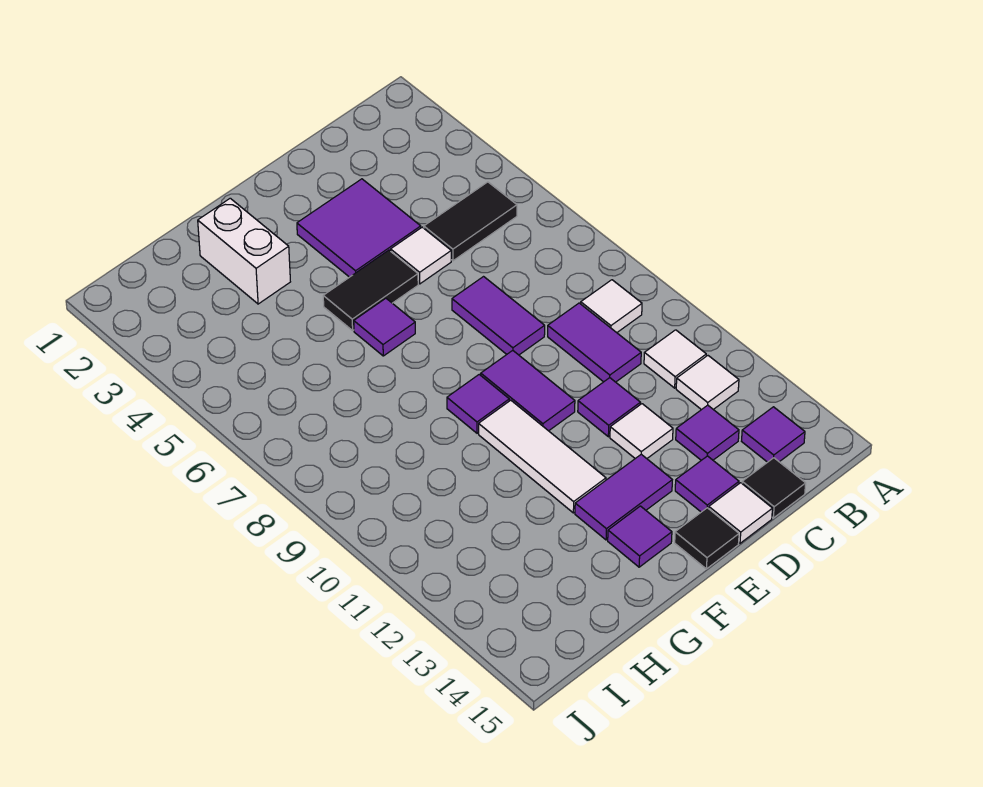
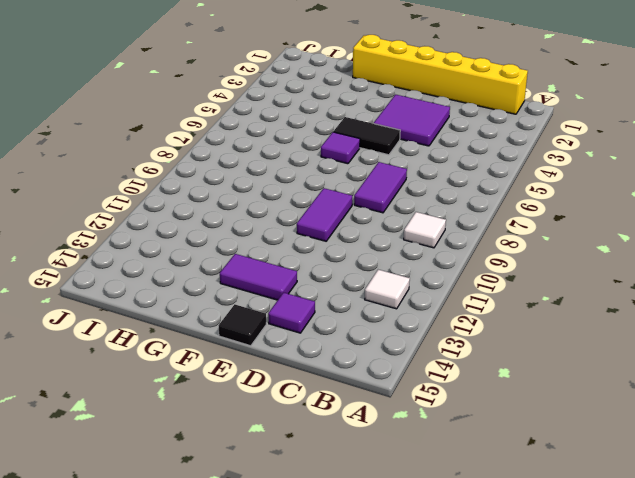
yellow brick B1:G1 level 1 -> none
none -> black tile B5:C5 level 1
none -> white tile B11 level 1
none -> purple tile B14 level 1

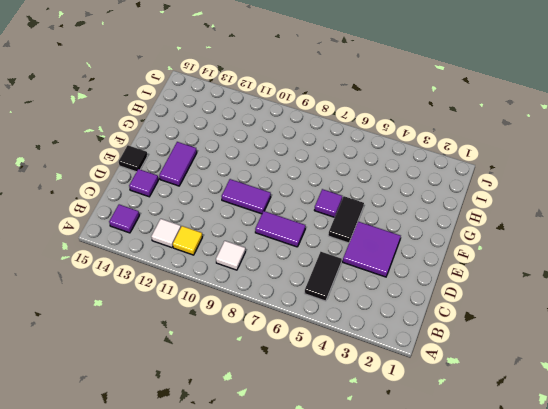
yellow tile B11 level 1 -> white tile B11 level 1
none -> purple tile C9:C10 level 1
none -> purple tile C13 level 1
none -> black tile C15 level 1

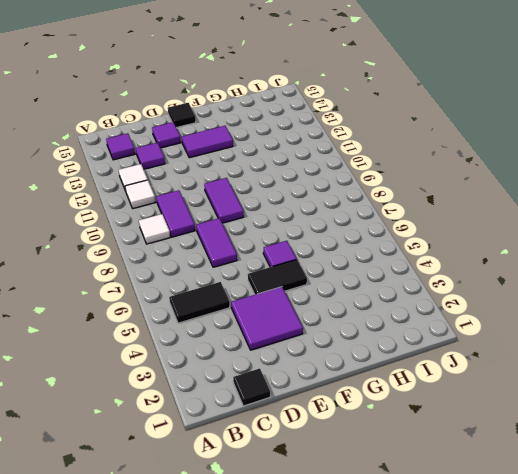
black tile C1 level 1 -> black tile C15 level 1
none -> white tile D5 level 1
none -> purple tile D11 level 1
none -> white tile D12 level 1

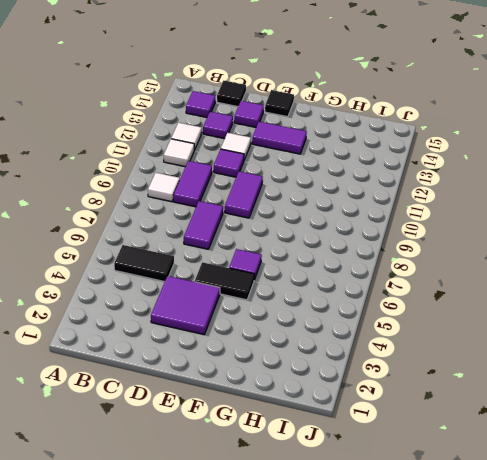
none -> white tile D5 level 1
none -> white tile D15 level 1
none -> purple tile F9 level 1

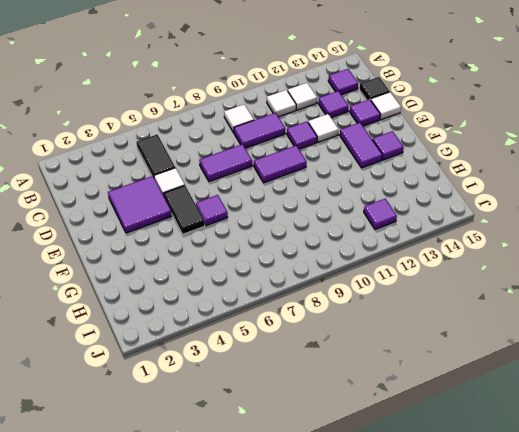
purple tile I12 level 1 -> purple tile F9 level 1
none -> black tile E15 level 1
none -> white tile F10:F12 level 1
none -> white brick G2:G3 level 1

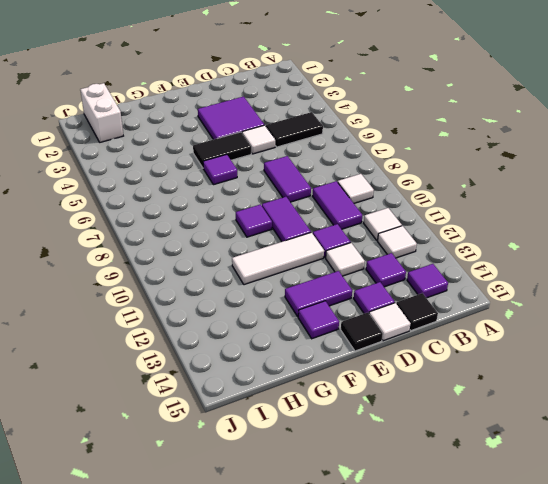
white tile E11:G11 level 1 -> white tile F10:F12 level 1
white brick I1:I2 level 1 -> white brick G2:G3 level 1

